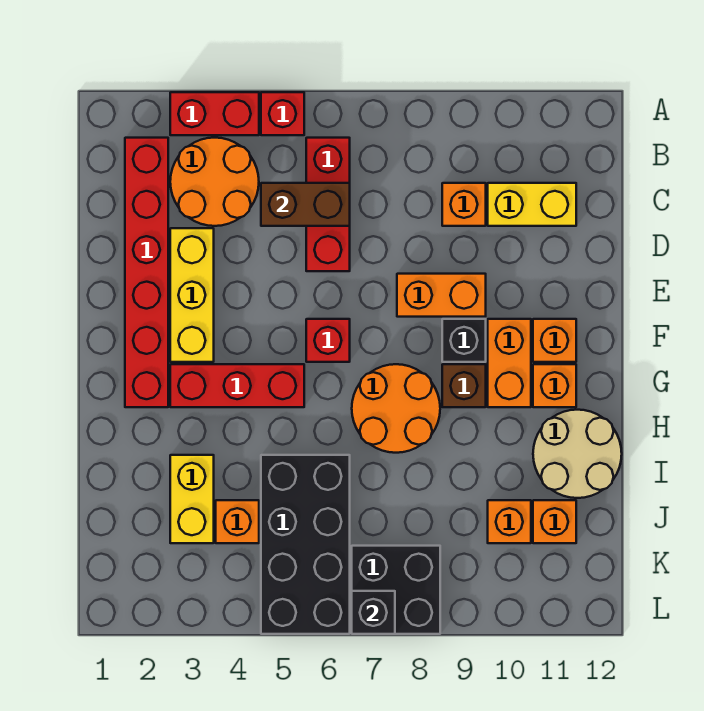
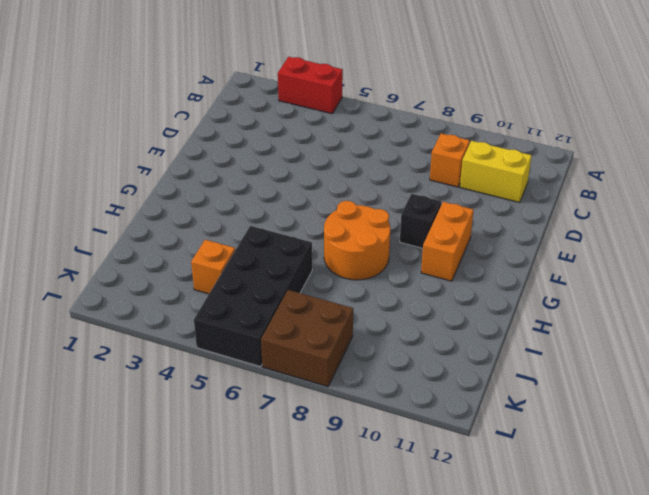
brown brick K7:L8 level 1 -> black brick K7:L8 level 1
none -> red brick A5 level 1
none -> red brick B2:G2 level 1
none -> orange round brick B3:C4 level 1

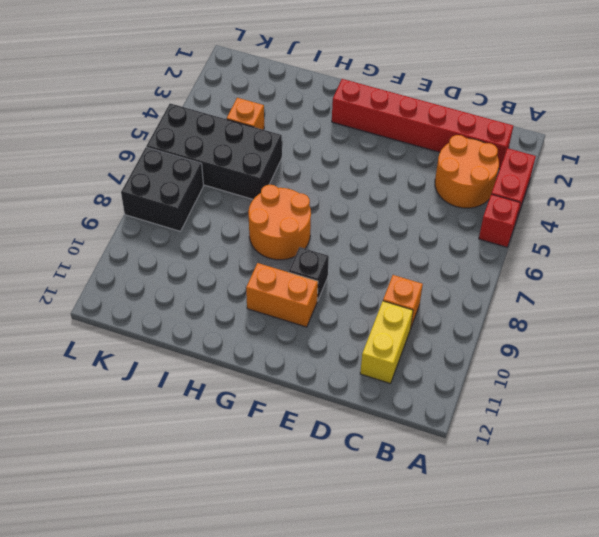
none -> red brick B6:D6 level 1
none -> yellow brick D3:F3 level 1
none -> orange brick E8:E9 level 1

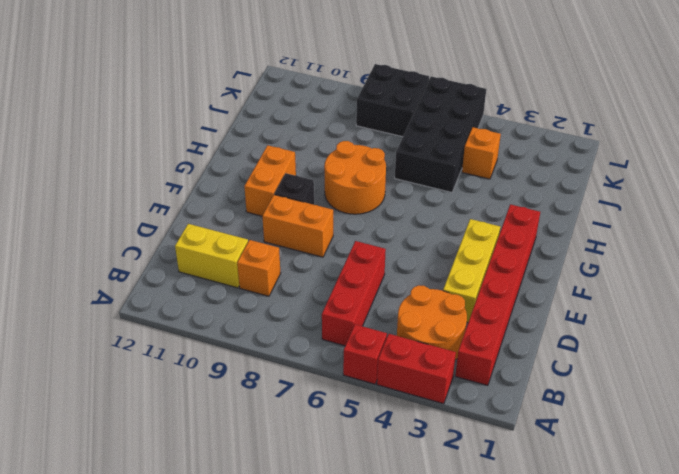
none -> red brick F6 level 1
none -> orange brick F11 level 1
none -> red brick G3:G5 level 1

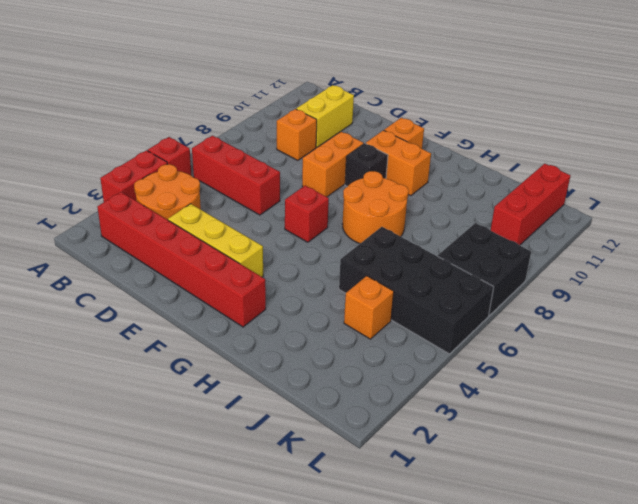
red brick K10:K12 level 1 -> red brick G3:G5 level 1
none -> brown brick G9 level 1
none -> orange brick G11 level 1
none -> tan round brick H11:I12 level 1

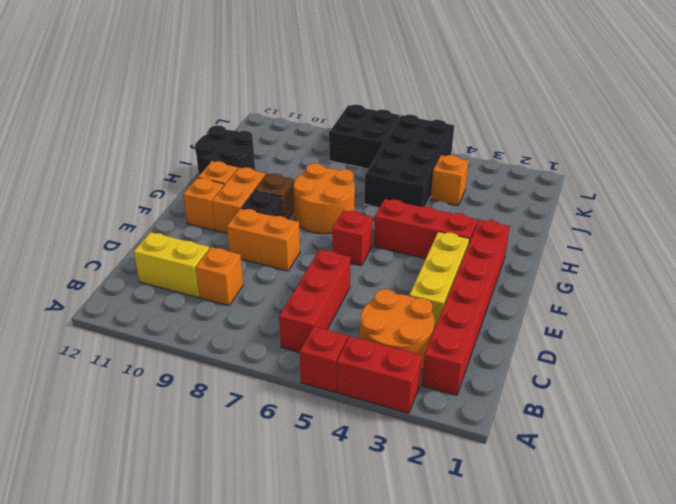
black round brick H11:I12 level 1 -> tan round brick H11:I12 level 1
none -> yellow brick I3:J3 level 1
none -> orange brick J10 level 1
none -> orange brick J11 level 1

